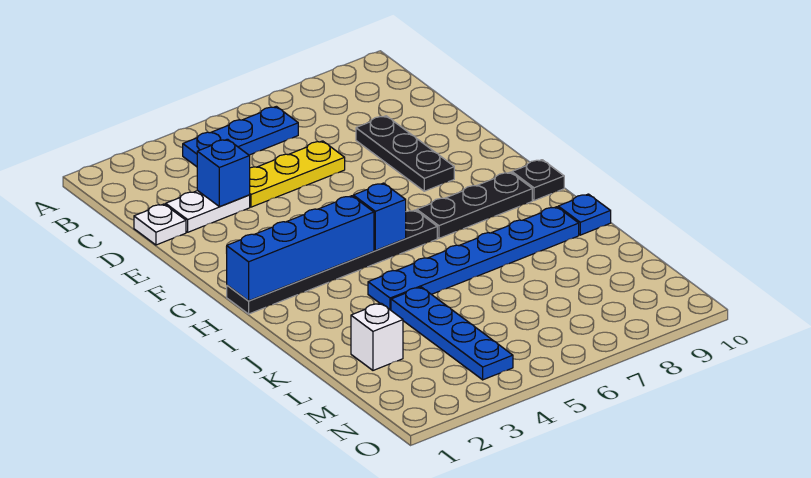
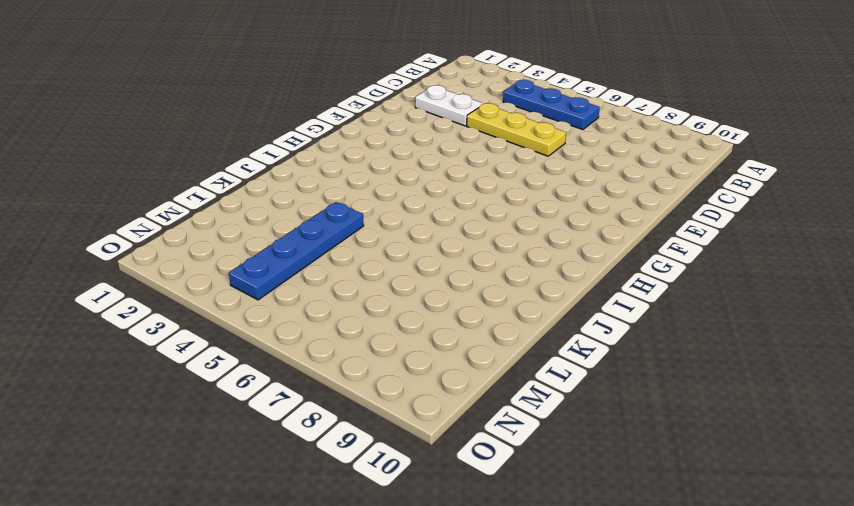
none -> white plate D1 level 1
none -> black plate D8:F8 level 1
none -> black plate H1:H6 level 1

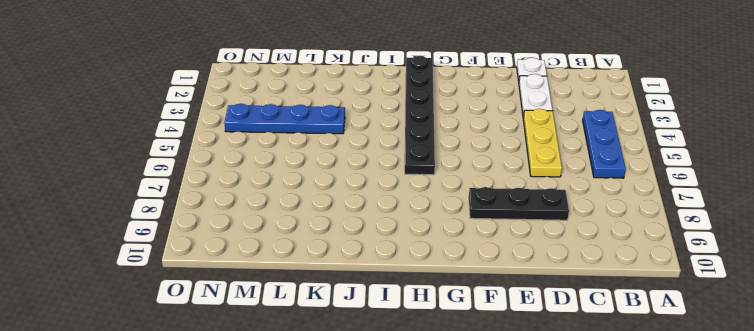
none -> black plate H7:H9 level 1
none -> black plate H10 level 1
none -> blue plate J4:J9 level 1

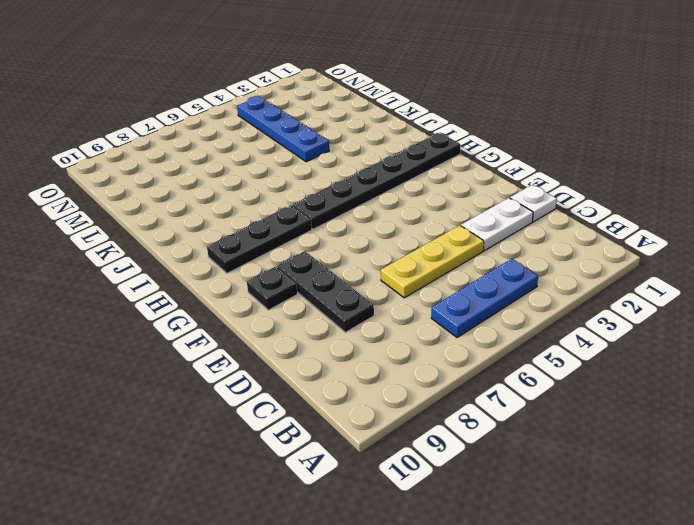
black plate F9 level 1 -> black plate H10 level 1
none -> blue plate J4:J9 level 1
none -> blue plate J10 level 1
none -> white brick L2 level 1

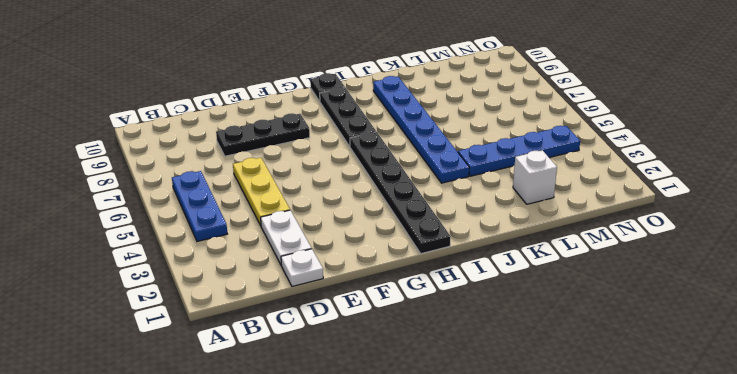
none -> blue plate J10 level 1
none -> blue brick D3 level 2
none -> blue brick H1:H4 level 2

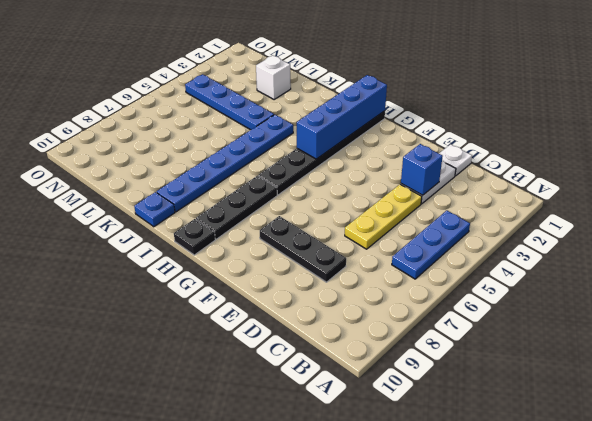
none -> blue brick H5 level 2

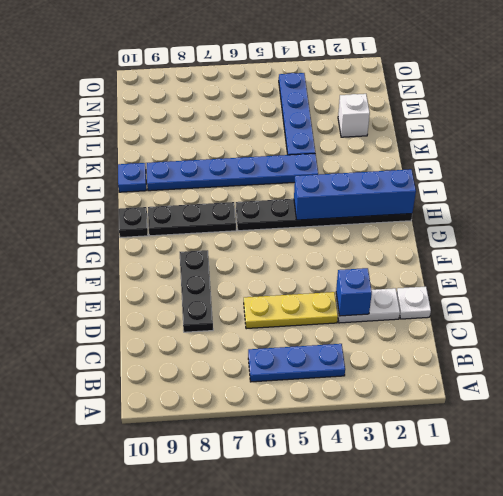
none -> blue brick H5 level 2

